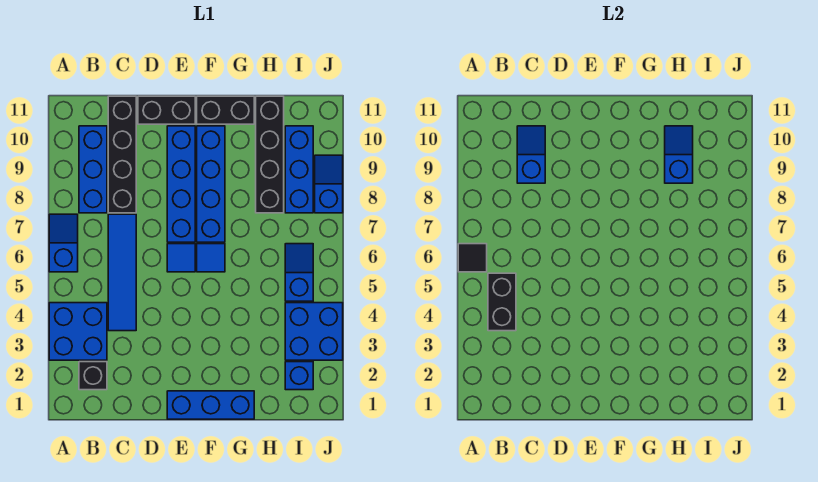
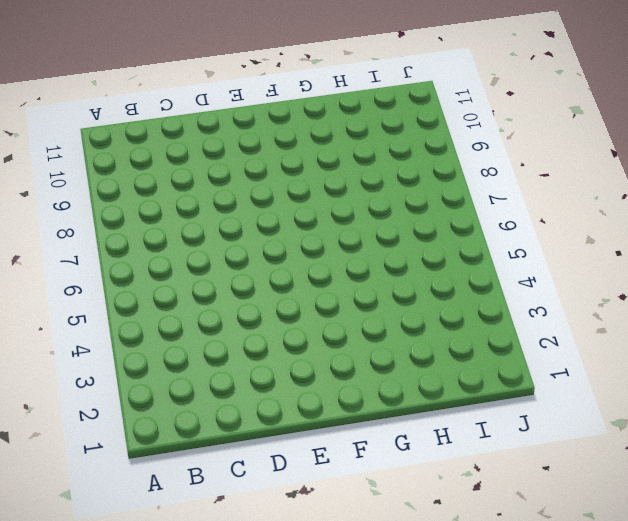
none -> blue brick A3:B4 level 1
none -> blue slope A6:A7 level 1 top 6
none -> black brick B2 level 1

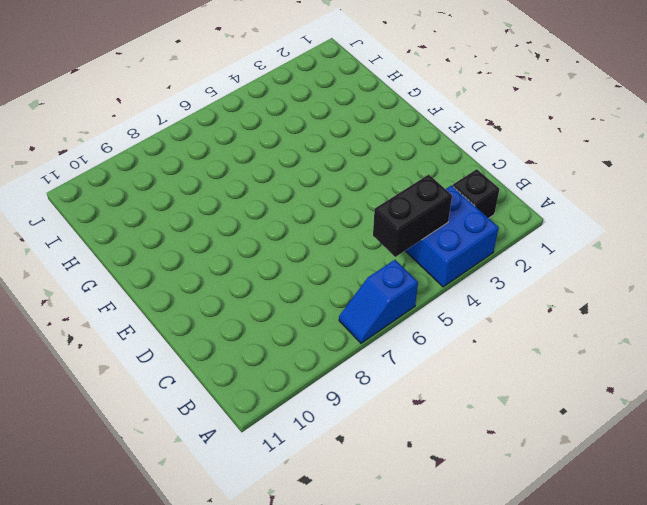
none -> blue brick B8:B10 level 1
none -> blue tile C4:C7 level 1
none -> black brick C8:C11 level 1

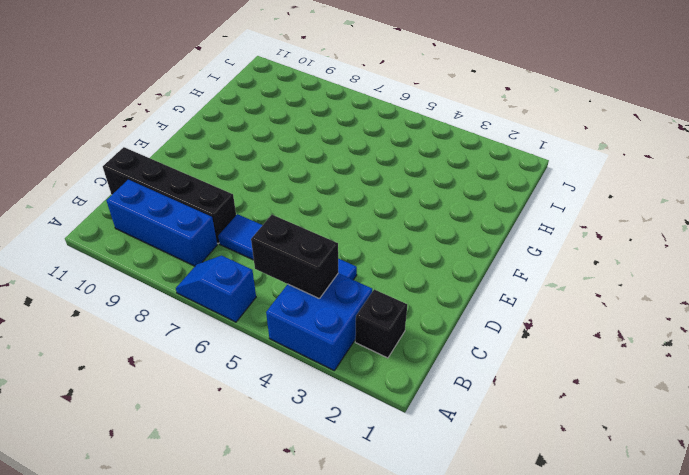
none -> black brick D11:E11 level 1
none -> blue brick E1:G1 level 1
none -> blue tile E6 level 1

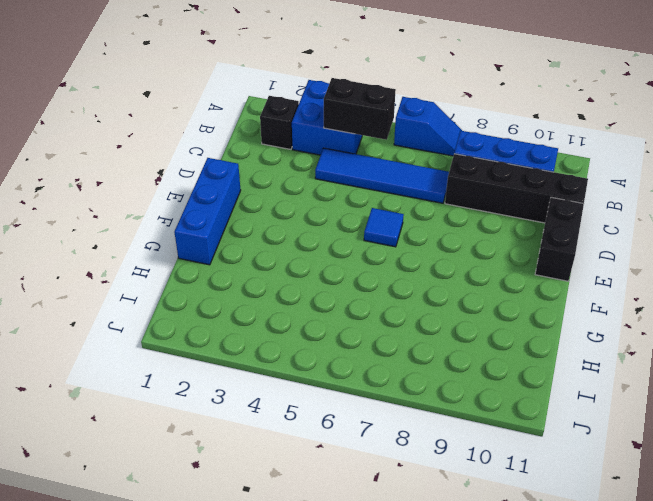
none -> blue brick E7:E10 level 1
none -> blue tile F6 level 1
none -> blue brick F7:F10 level 1

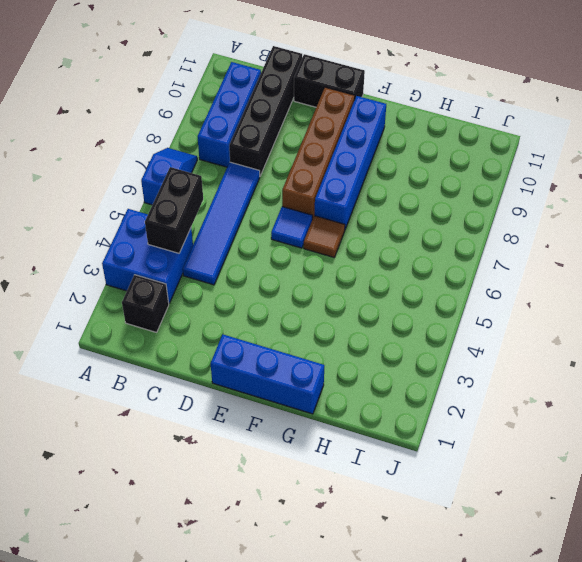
brown brick E7:E10 level 1 -> blue brick E7:E10 level 1
brown tile F6 level 1 -> blue tile F6 level 1
none -> black brick F11:G11 level 1
none -> black brick H8:H11 level 1
none -> blue brick I2 level 1

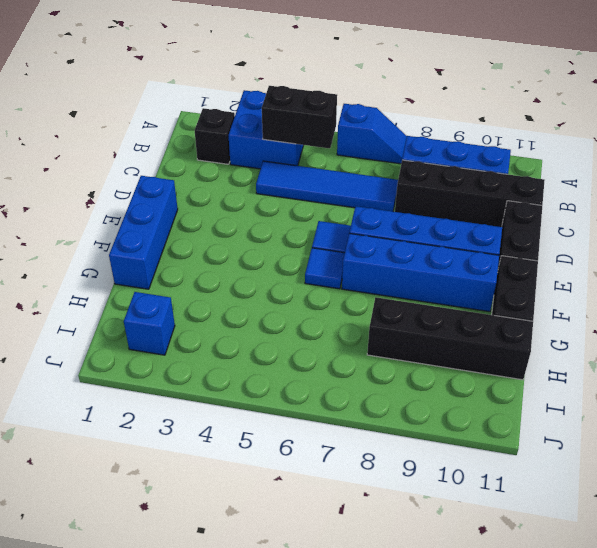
none -> blue brick I3:J4 level 1
none -> blue slope I5:I6 level 1 top 5
none -> blue brick I8:I10 level 1

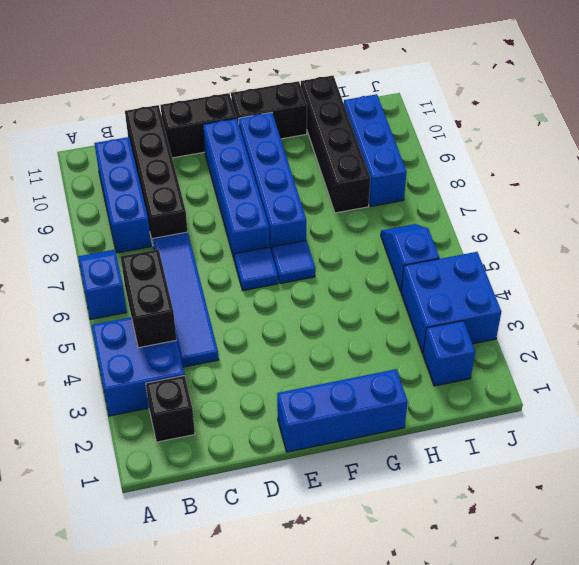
none -> blue slope J8:J9 level 1 top 8
none -> black tile A6 level 2
none -> blue slope C9:C10 level 2 top 9

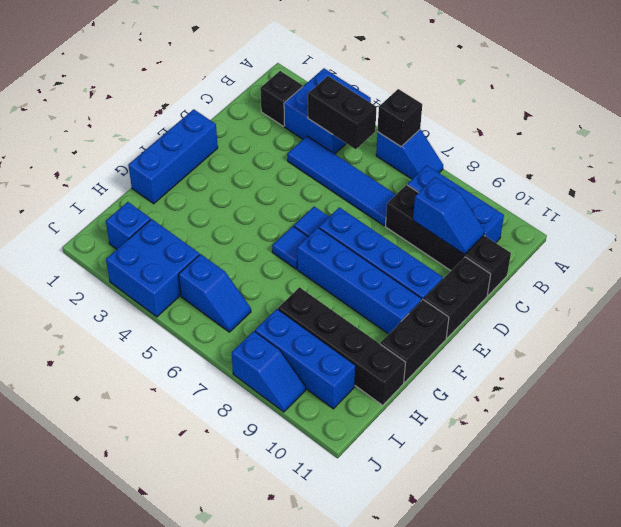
black brick A6 level 2 -> black tile A6 level 2
none -> blue slope H9:H10 level 2 top 9

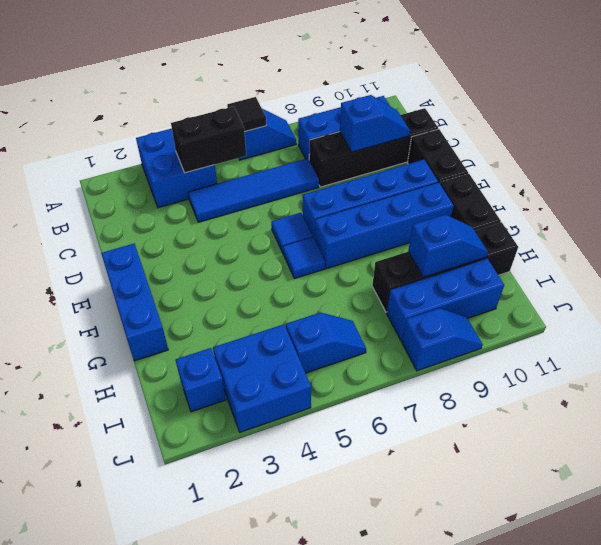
none -> black brick B2 level 1

